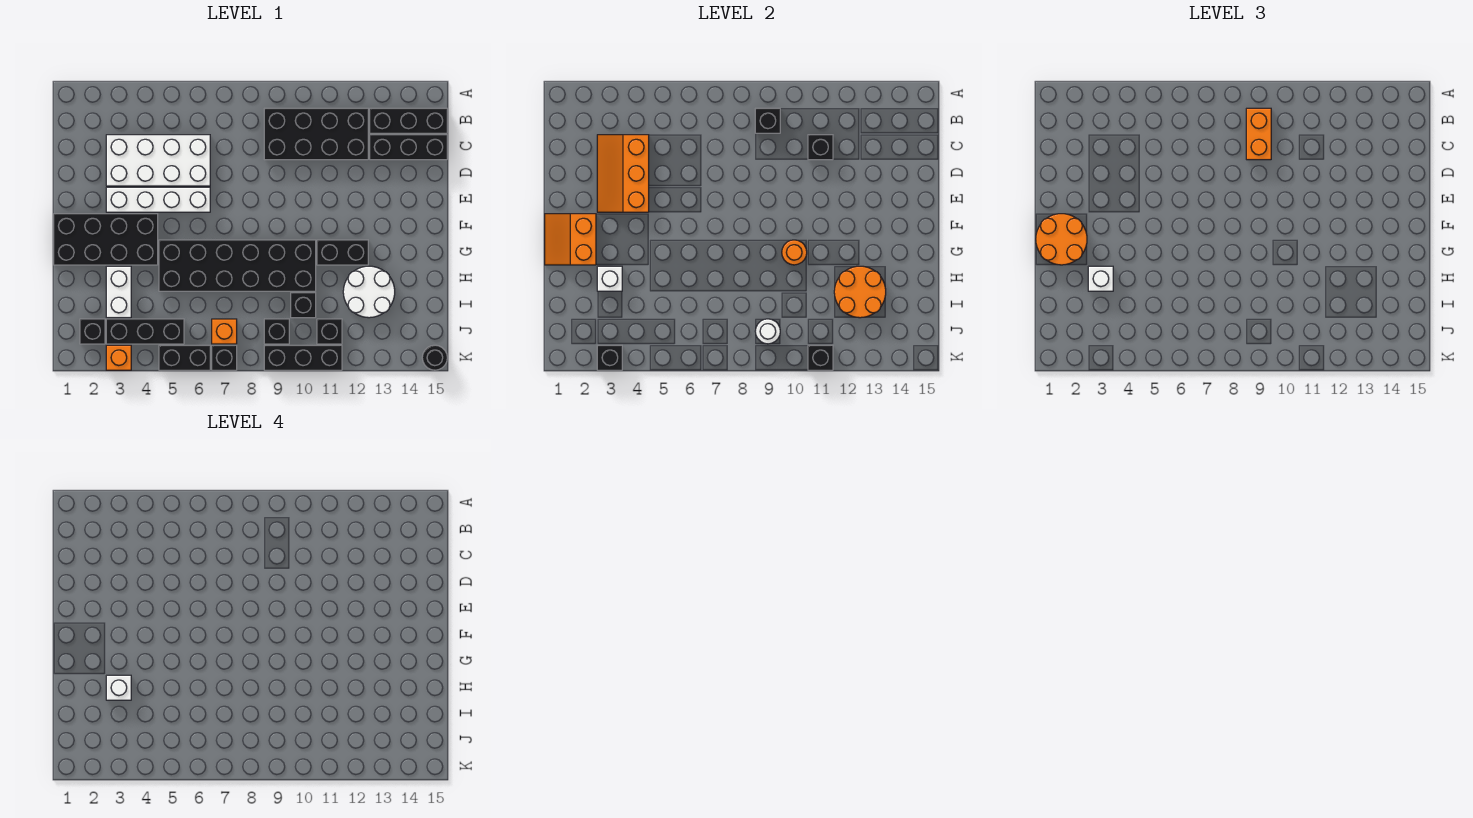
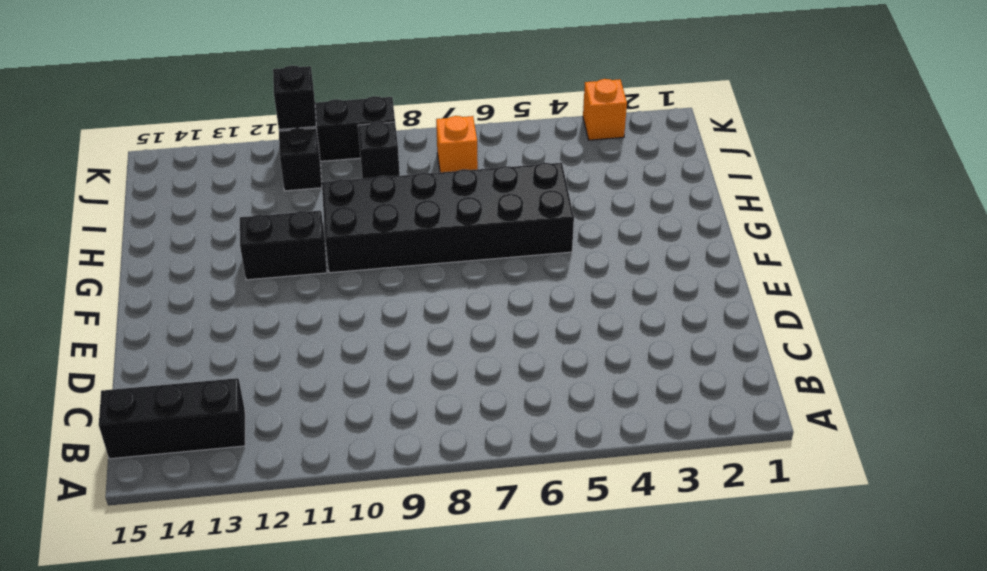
none -> black brick B9:C12 level 1
none -> white brick C3:D6 level 1
none -> black brick C13:C15 level 1
none -> white brick E3:E6 level 1

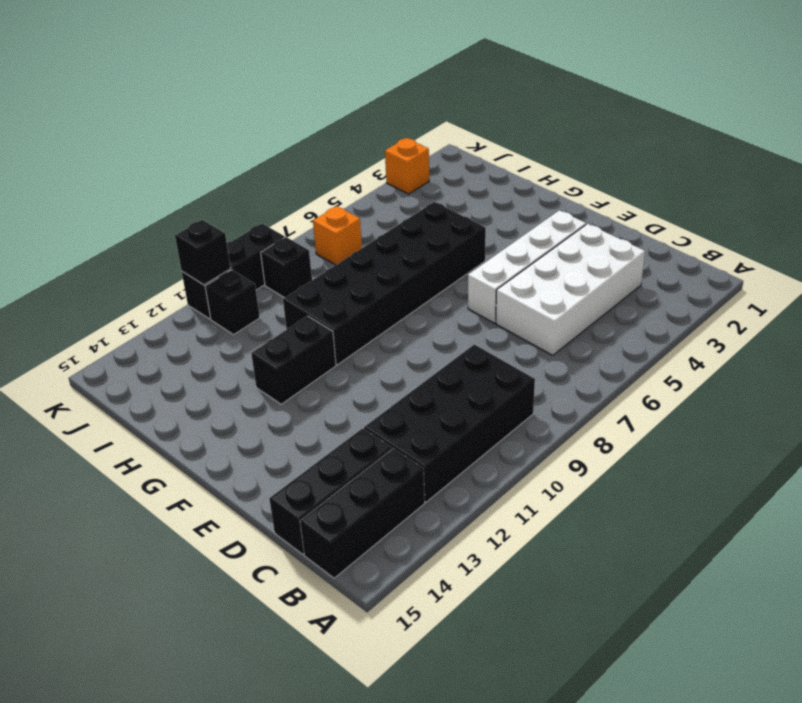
none -> black brick F1:G4 level 1
none -> white brick H3:I3 level 1
none -> white round brick H12:I13 level 1
none -> black brick I10 level 1

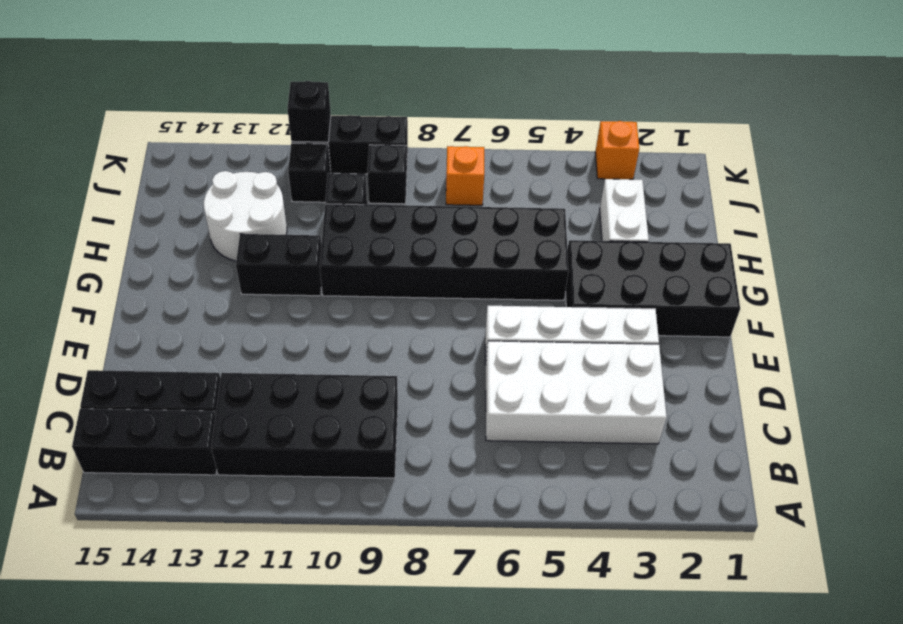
none -> black brick J2 level 1
none -> black brick J3:J5 level 1
none -> black brick K5:K6 level 1
none -> black brick K7 level 1

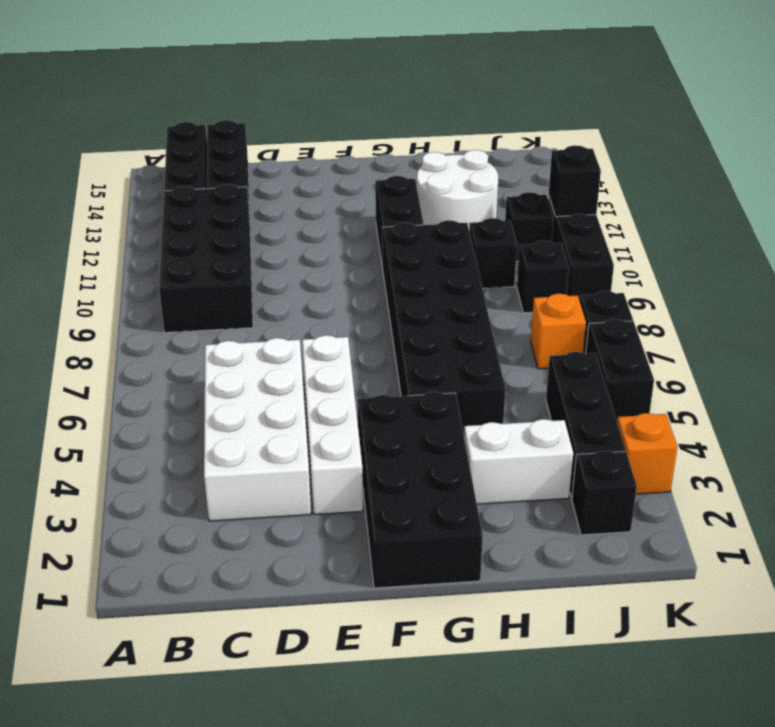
none -> black round brick K15 level 1
none -> black brick B9 level 2
none -> orange slope C3:E4 level 2 top 4
none -> black brick C11 level 2

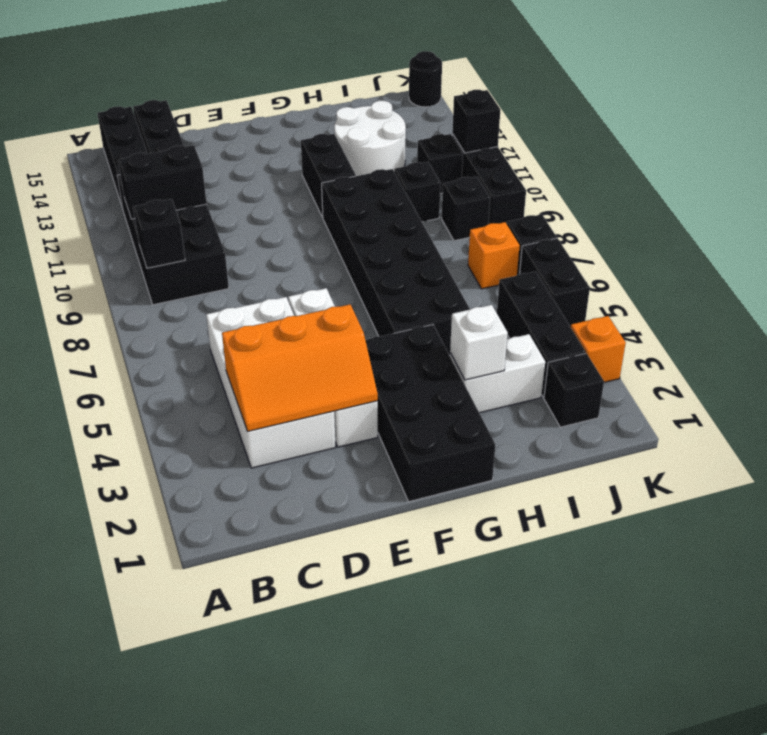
black brick B11:C11 level 2 -> black brick C11 level 2
none -> orange slope F1:G2 level 2 top 2
none -> orange round brick G10 level 2
none -> orange round brick H12:I13 level 2
none -> white round brick J9 level 2

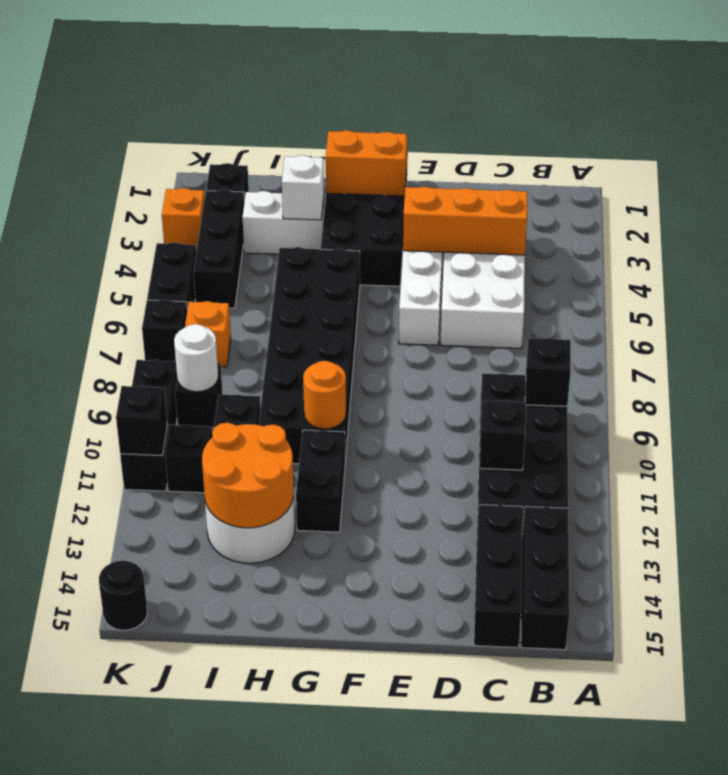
none -> black brick K3 level 2
none -> orange brick B9:C9 level 3
none -> orange round brick F1:G2 level 3
none -> white brick H3 level 3

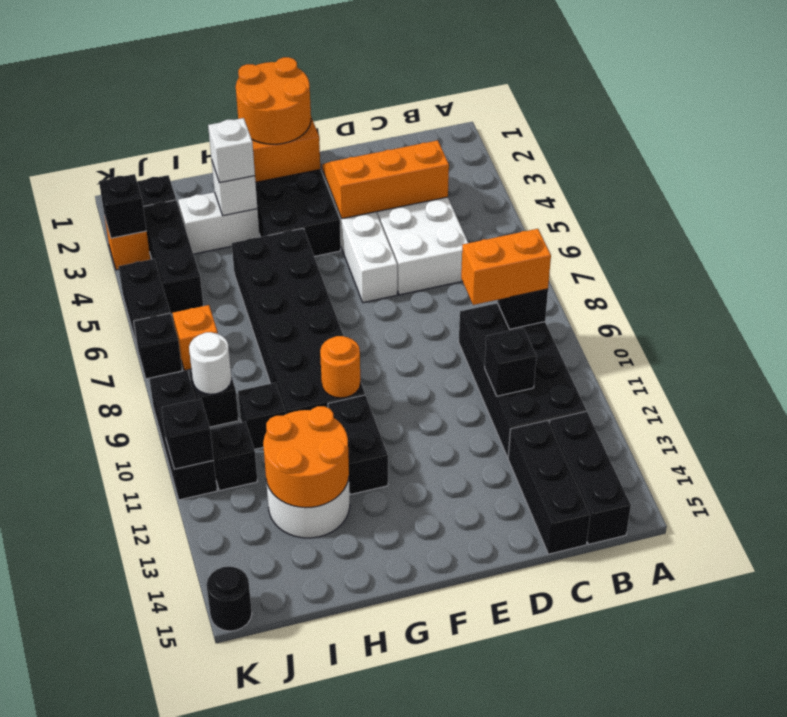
none -> white brick H3 level 4

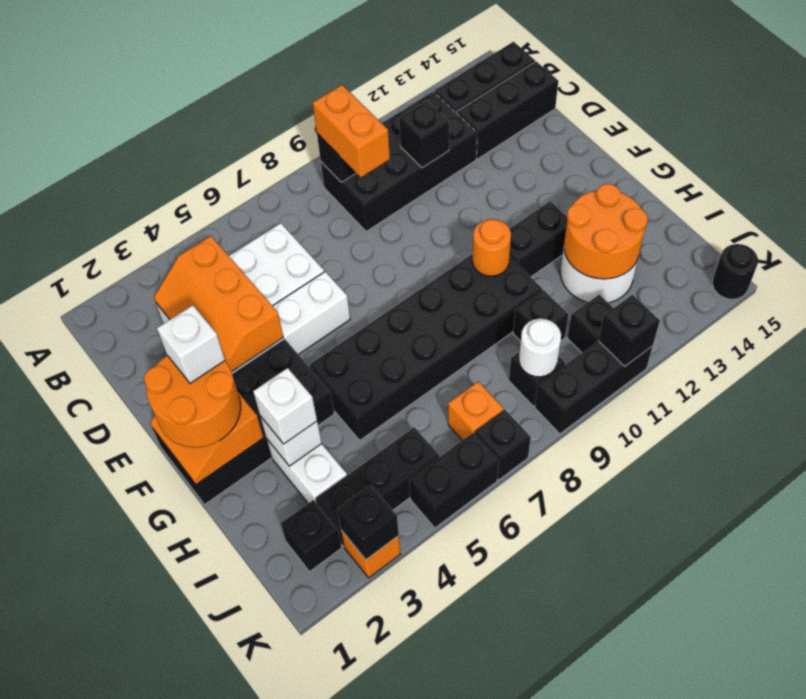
white brick F2 level 4 -> white brick H3 level 4

